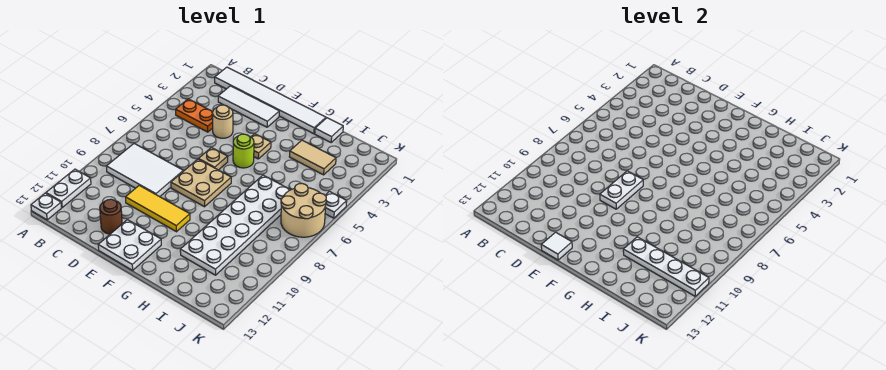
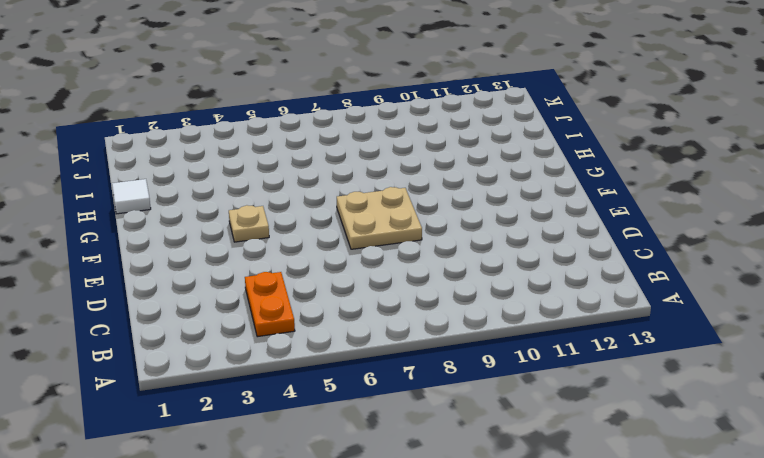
none -> white plate A11:A12 level 1
none -> white plate A13 level 1
none -> white tile B1:G1 level 1

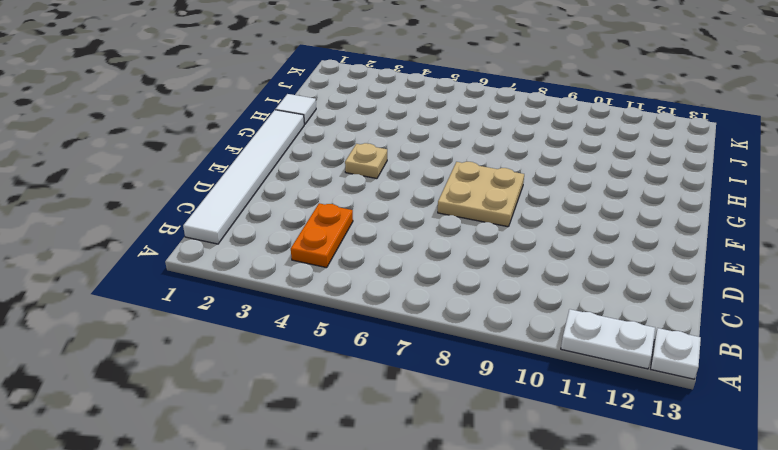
none -> white tile B8:D9 level 1
none -> white tile C2:E2 level 1
none -> tan round brick D4 level 1

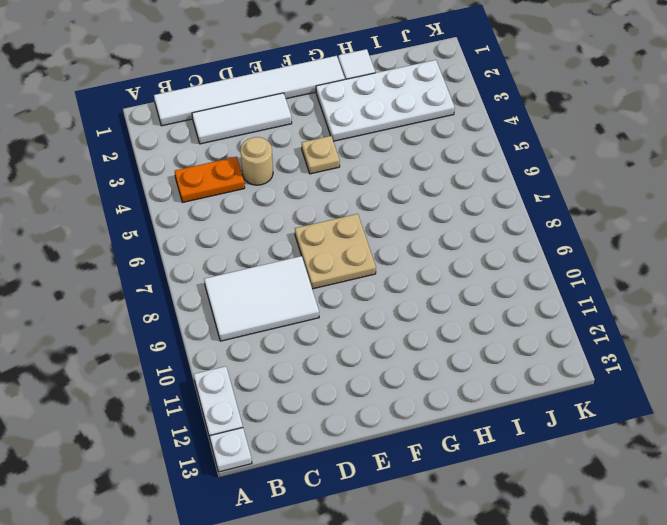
white plate G2:J3 level 1 -> tan tile H3:I3 level 1
none -> yellow tile D10:F10 level 1
none -> brown round brick D12 level 1
none -> tan plate E6 level 1

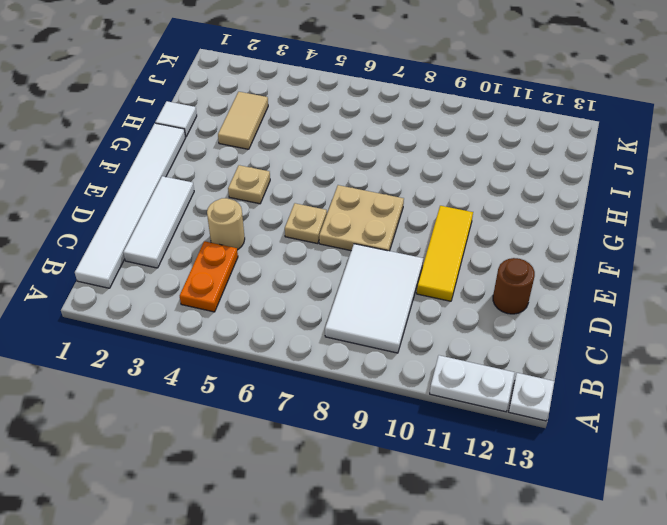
none -> white plate E12:F13 level 1
none -> lime round brick F5 level 1
none -> white plate H6:I11 level 1

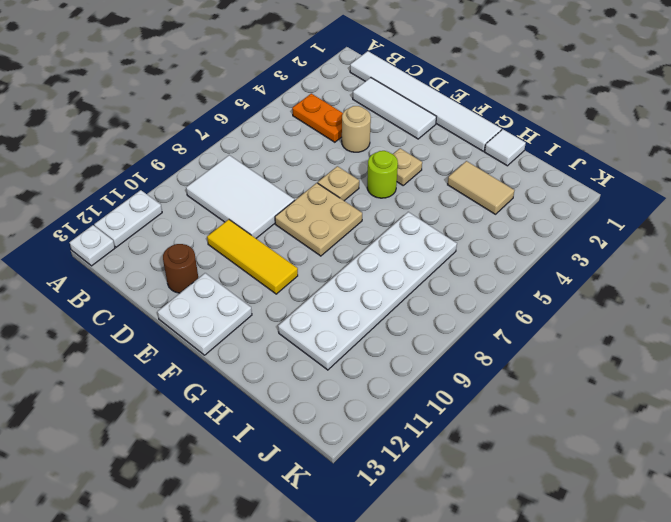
none -> tan round brick J6:K7 level 1
none -> white plate K5 level 1
none -> white plate E8:E9 level 2

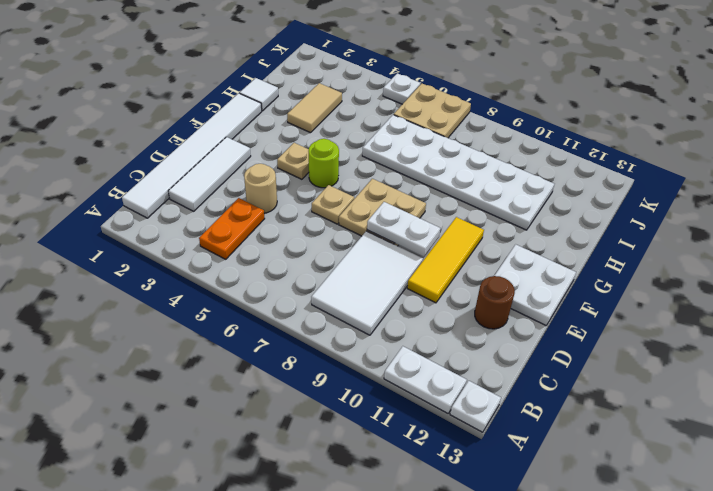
tan plate J6:K7 level 1 -> tan round brick J6:K7 level 1
none -> white tile E13 level 2
none -> white plate H11:K11 level 2

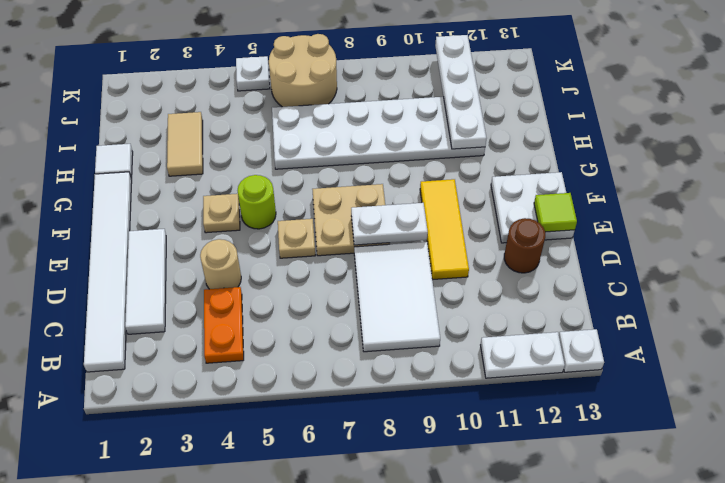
lime tile E13 level 2 -> white tile E13 level 2

